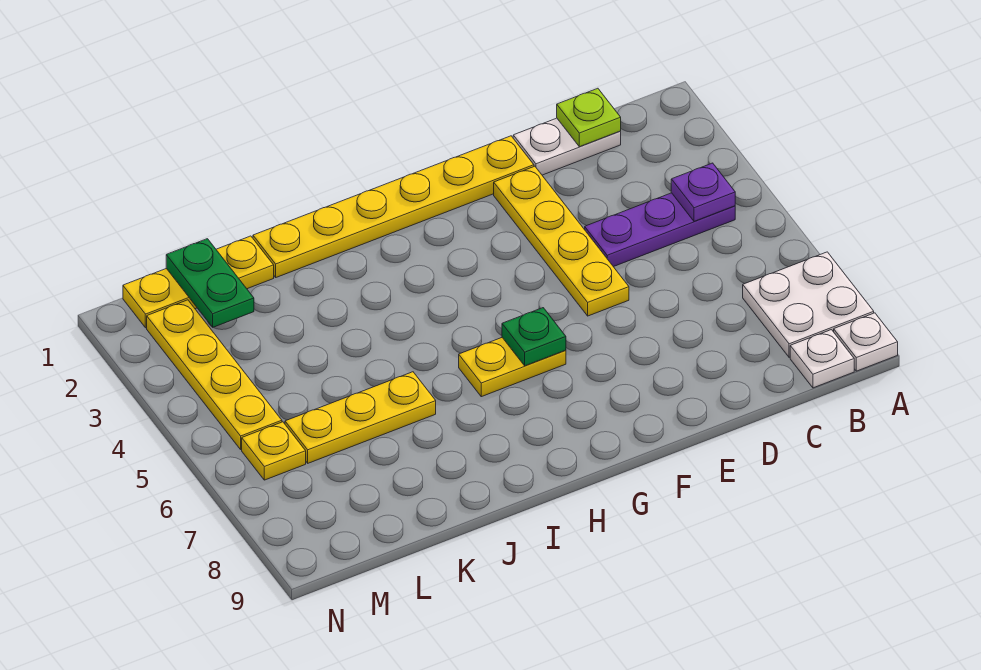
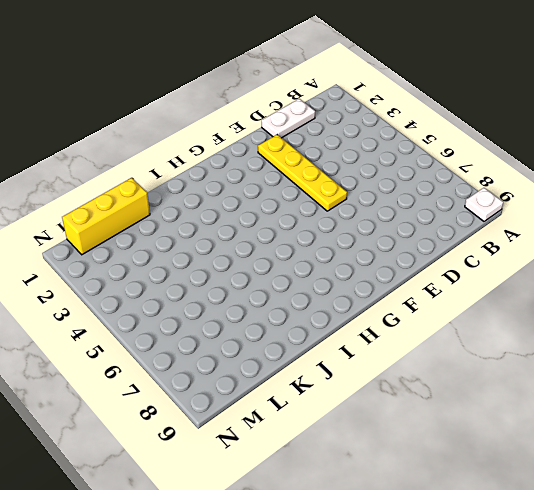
yellow brick K1:M1 level 1 -> yellow plate K1:M1 level 1
none -> white plate A7:B8 level 1
none -> purple plate B4:D4 level 1
none -> white plate B9 level 1

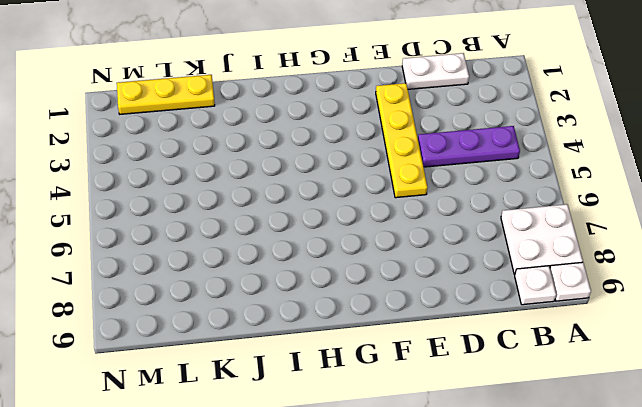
none -> yellow plate E1:J1 level 1
none -> yellow plate G6:H6 level 1
none -> yellow plate J6:L6 level 1

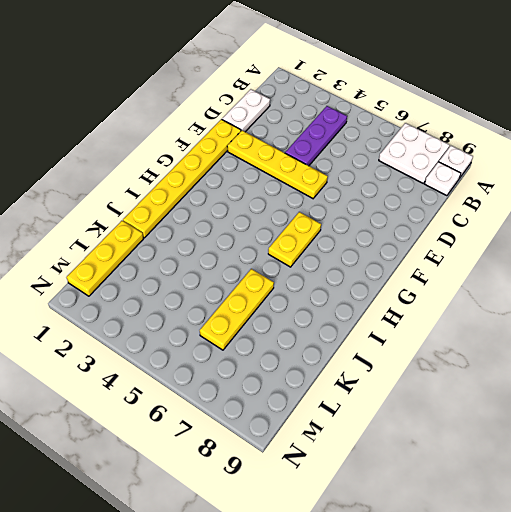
none -> yellow plate M2:M5 level 1
none -> yellow plate M6 level 1
none -> purple plate B4 level 2

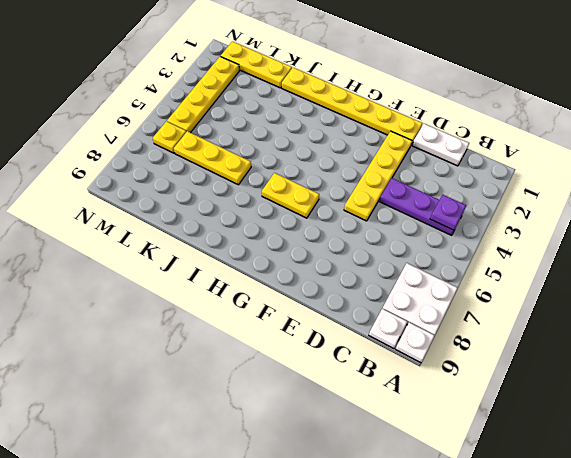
none -> lime plate C1 level 2
none -> green plate G6 level 2
none -> green plate L1:L2 level 2

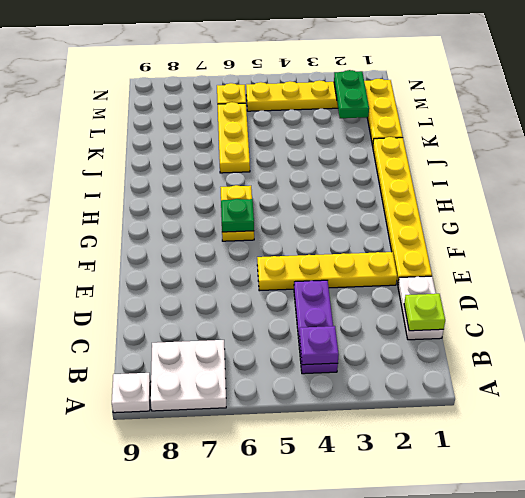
green plate L2:M2 level 2 -> green plate L1:L2 level 2
none -> white plate B9 level 1

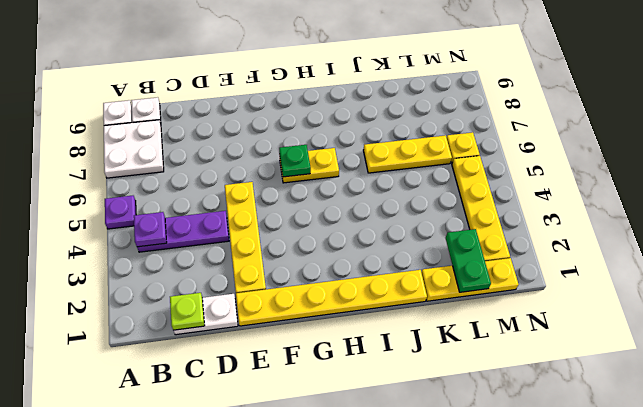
purple plate A5 level 1 -> none

